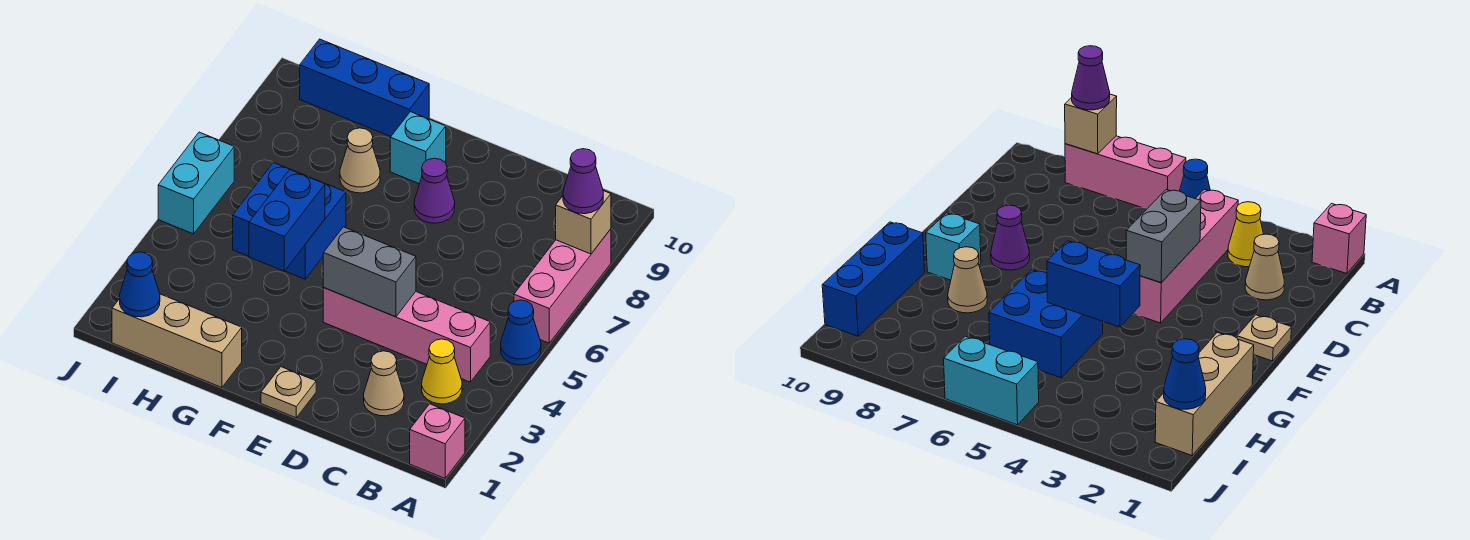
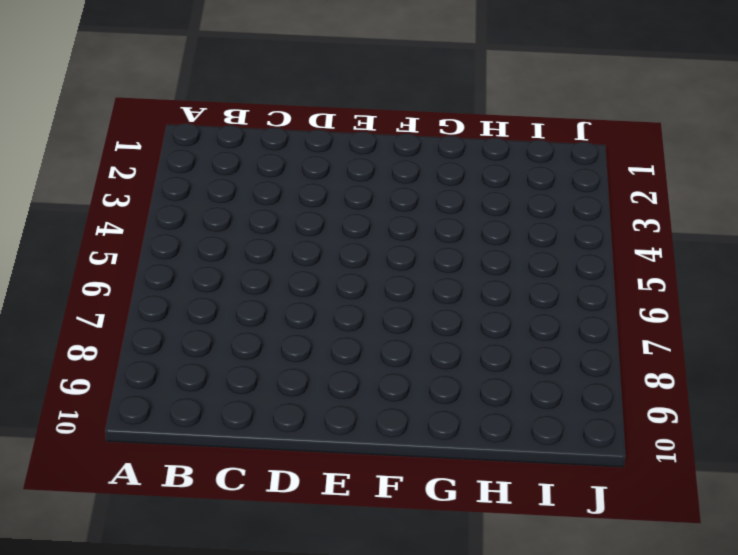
none -> pink brick A1 level 1
none -> blue cone A5 level 1
none -> pink brick A6:A8 level 1

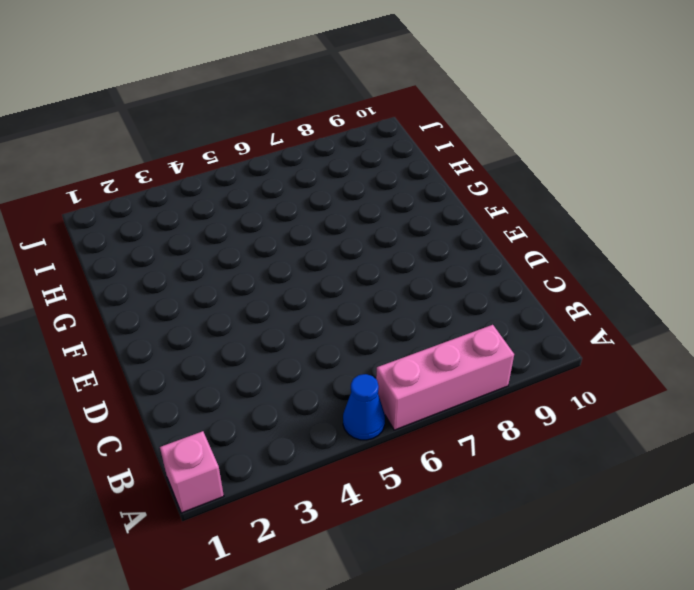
none -> yellow cone B3 level 1
none -> pink brick B4:E4 level 1
none -> tan cone C2 level 1

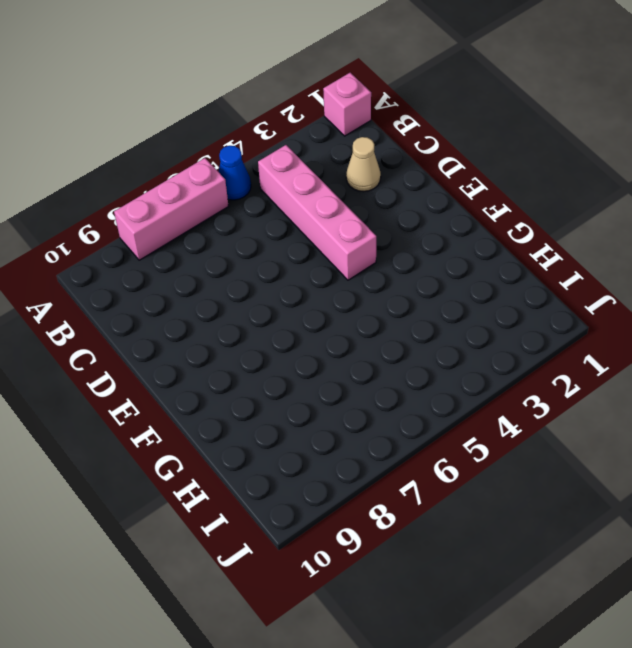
none -> yellow cone B3 level 1
none -> tan plate E1 level 1
none -> purple cone E8 level 1

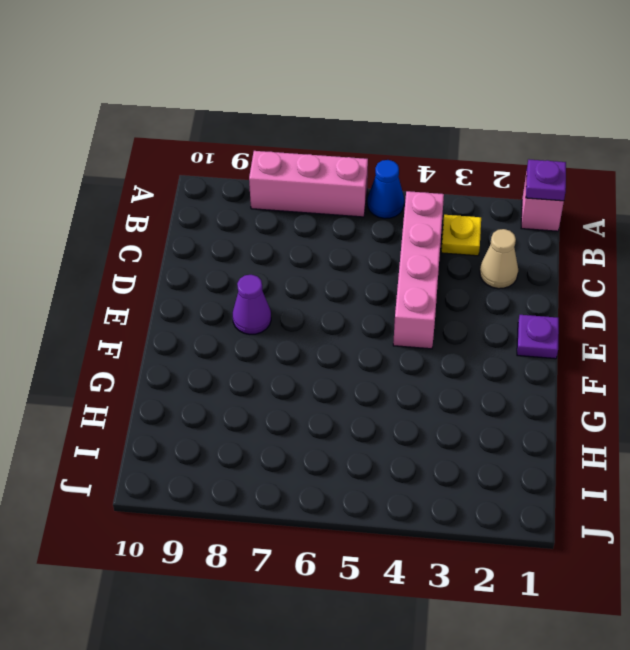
purple plate A1 level 2 -> none
yellow plate B3 level 1 -> yellow cone B3 level 1
purple plate E1 level 1 -> tan plate E1 level 1
none -> cyan brick F9 level 1
none -> tan brick G1:I1 level 1
none -> blue brick G5:H6 level 1

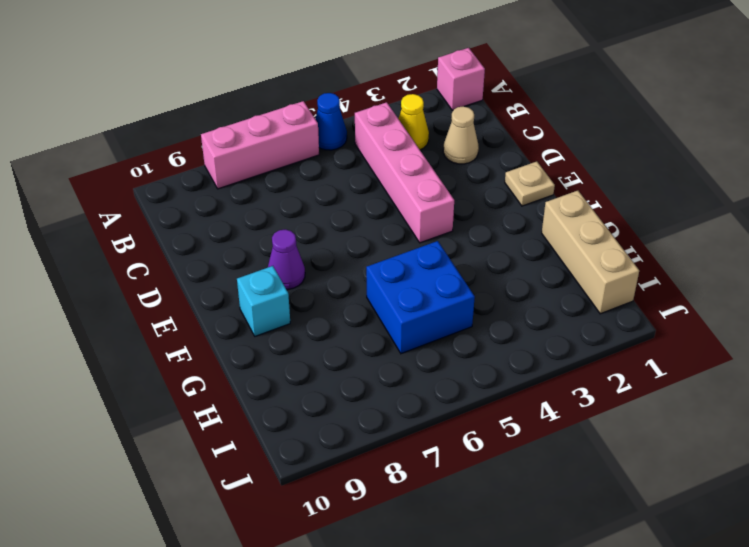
none -> tan cone G8 level 1
none -> blue brick G10:I10 level 1
none -> cyan brick J5:J6 level 1

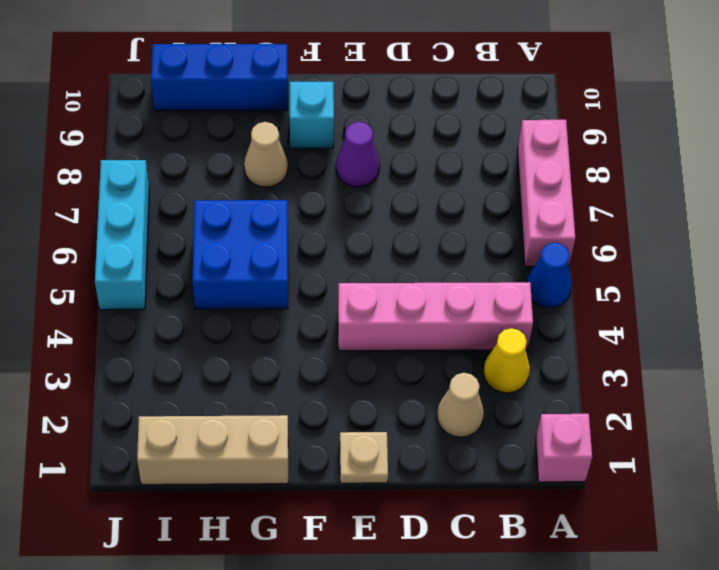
cyan brick J5:J7 level 1 -> cyan brick J5:J6 level 1
none -> tan brick A8 level 2
none -> grey brick D4:E4 level 2
none -> blue brick G4:G5 level 2

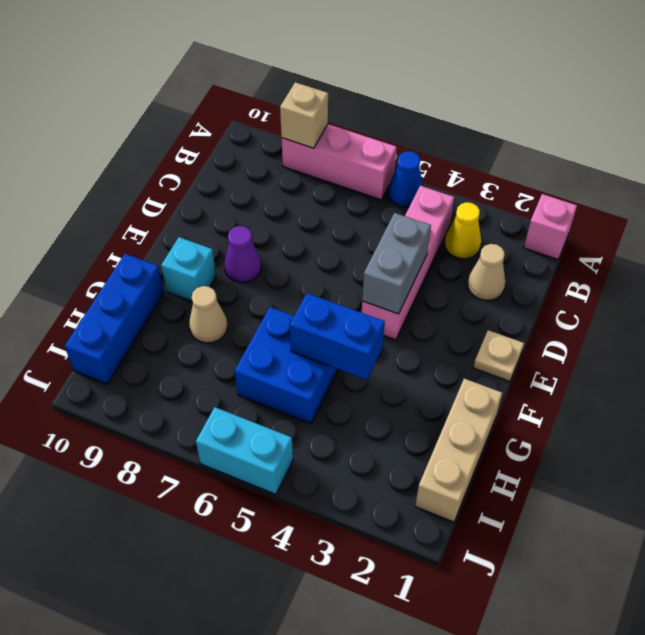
none -> blue cone I1 level 2
none -> purple cone A8 level 3

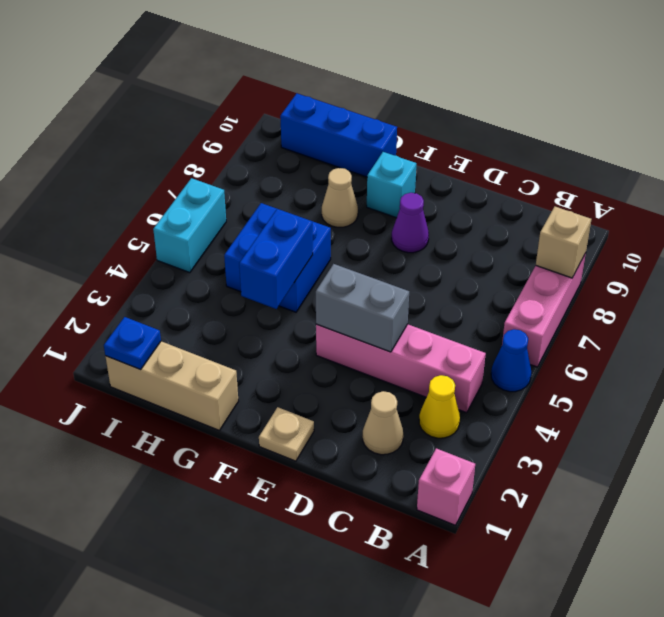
blue plate I1 level 2 -> blue cone I1 level 2
none -> purple cone A8 level 3

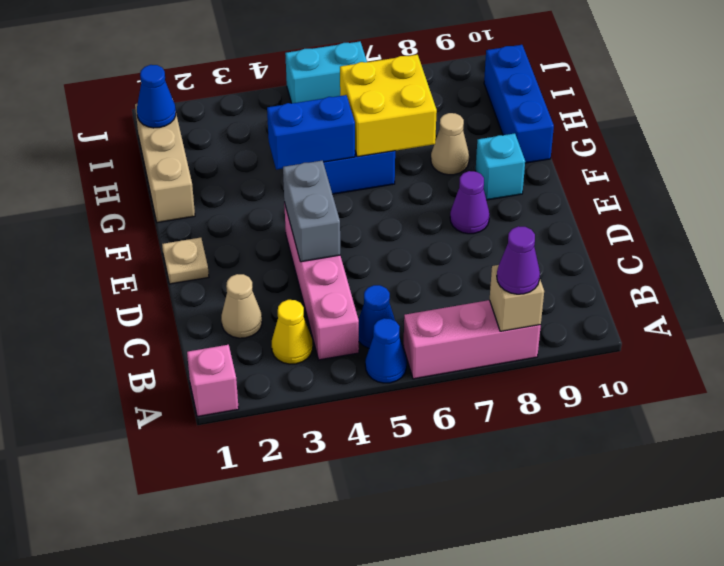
blue cone B5 level 1 -> none
yellow brick G6:H7 level 2 -> none

